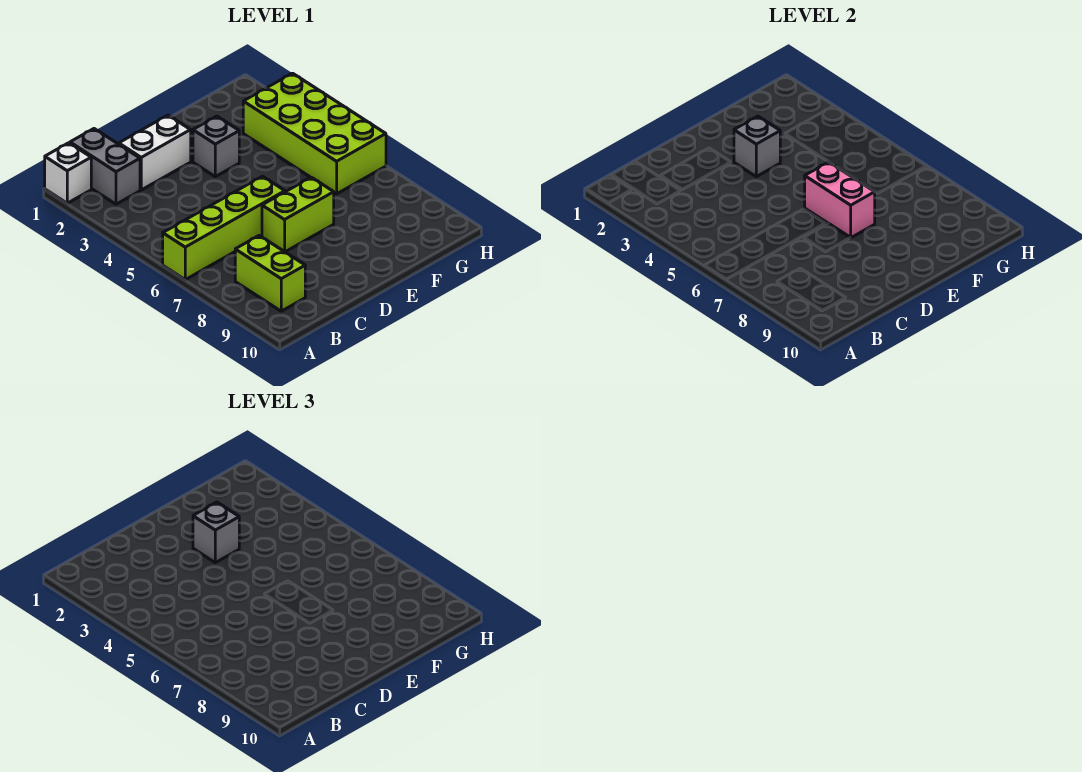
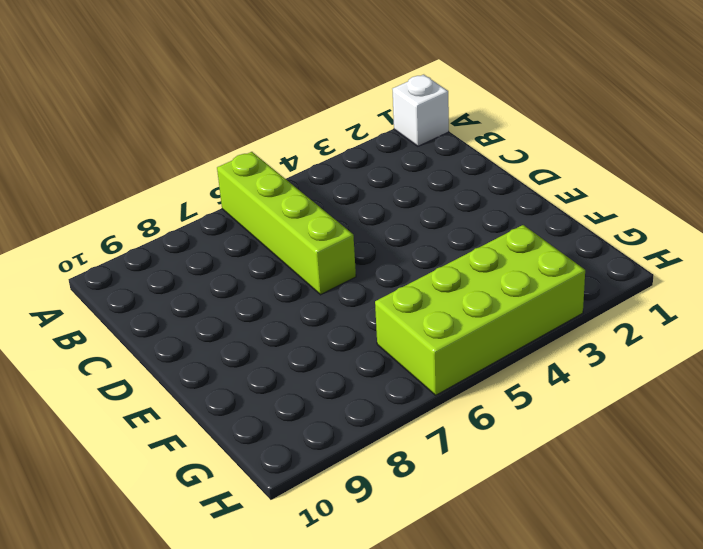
none -> grey brick B1:B2 level 1
none -> lime brick B8:B9 level 1

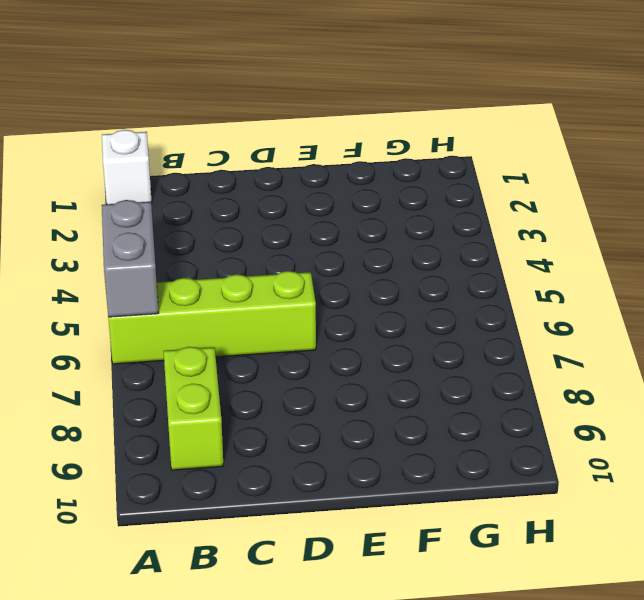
grey brick A5:A6 level 2 -> grey brick B1:B2 level 1
none -> white brick C2:D2 level 1
none -> lime brick D7:E7 level 1

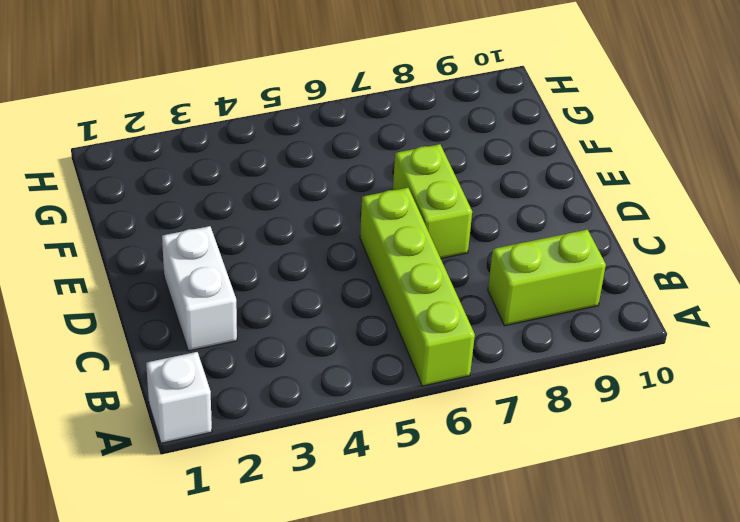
none -> grey brick B1:B2 level 1
none -> grey brick E3 level 1

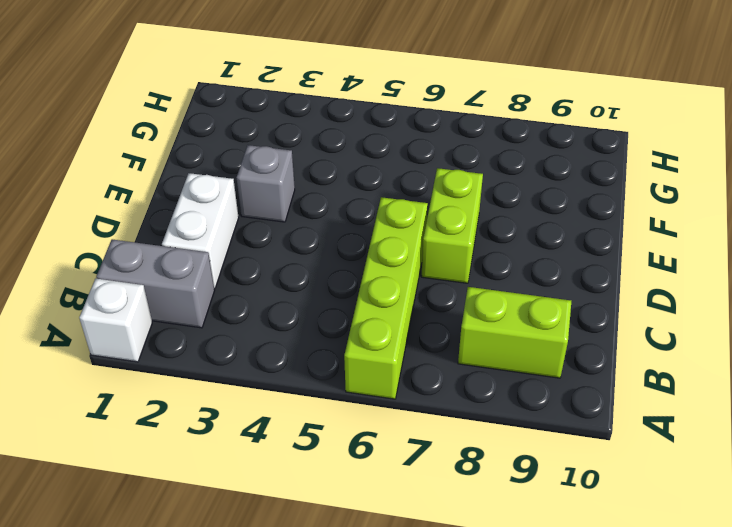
none -> lime brick G3:H6 level 1
none -> grey brick E3 level 2

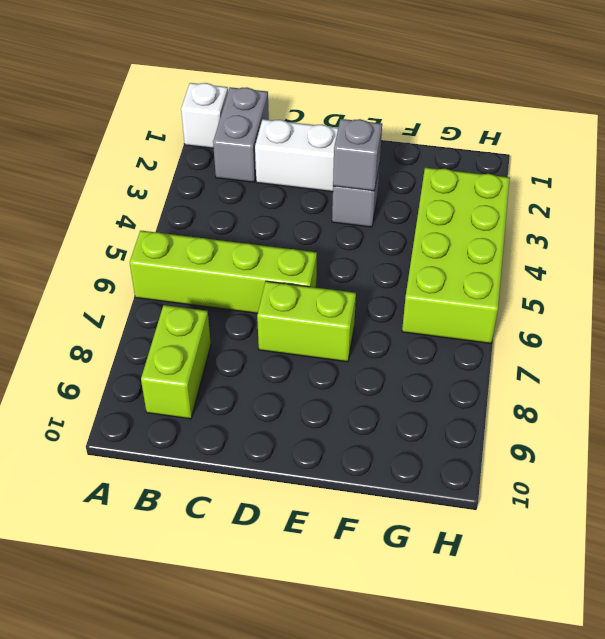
none -> pink brick E6:E7 level 2
none -> grey brick E3 level 3

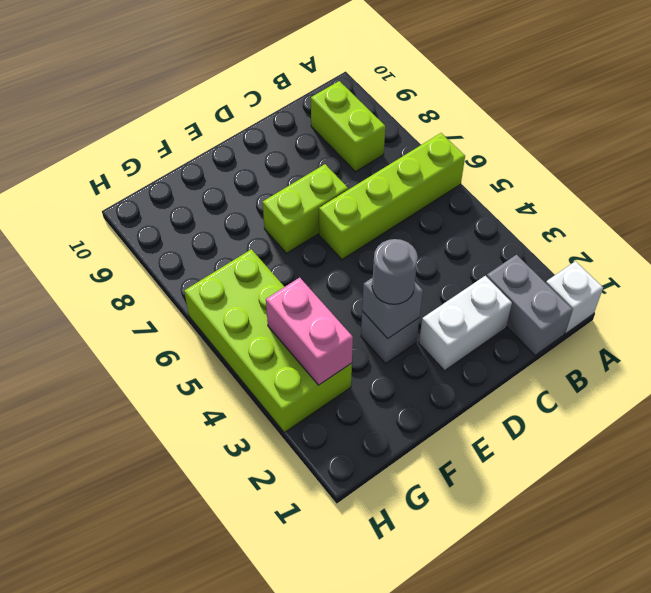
grey round brick E3 level 3 -> grey brick E3 level 3
pink brick G3:G4 level 2 -> pink brick E6:E7 level 2

